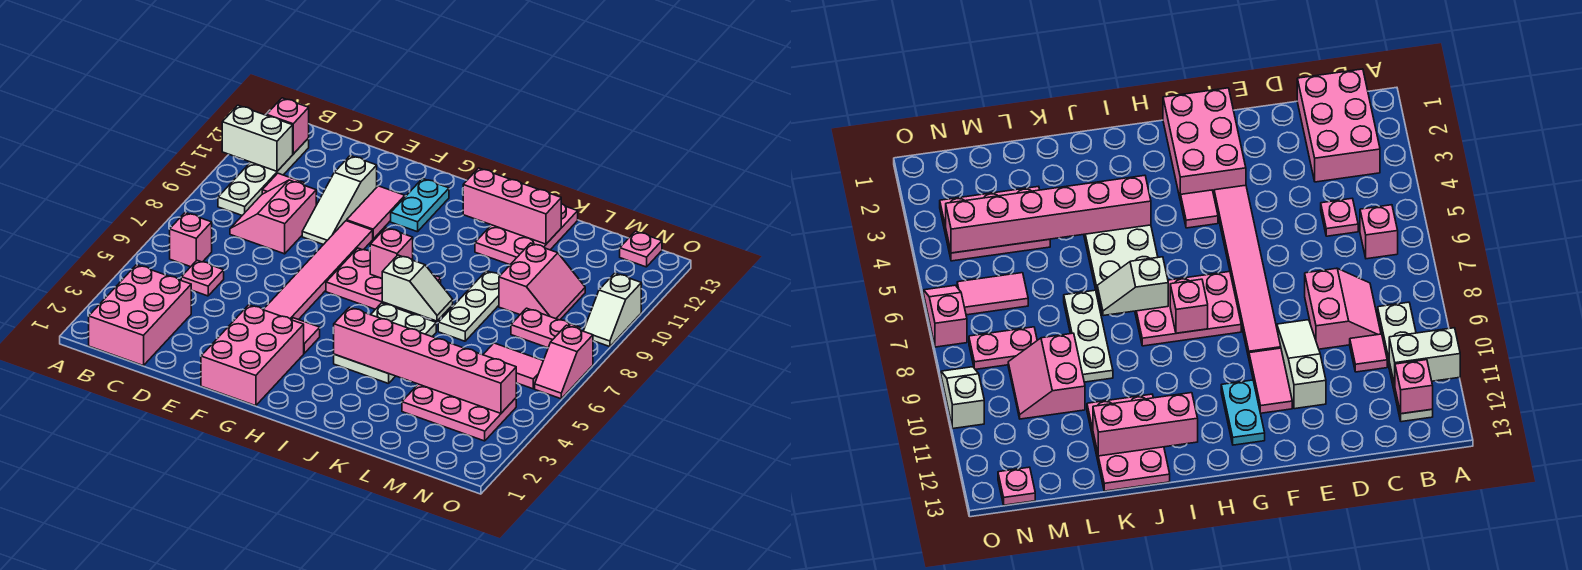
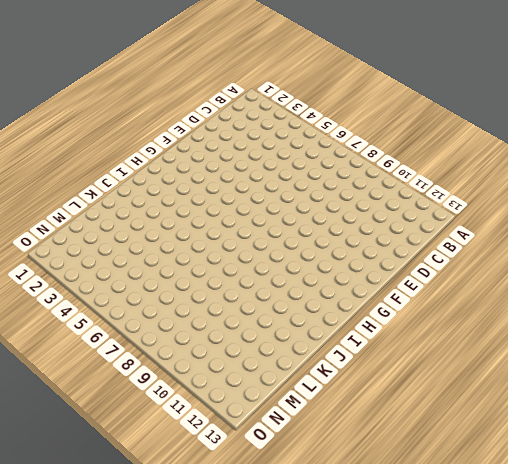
none -> pink brick B1:C3 level 1
none -> pink brick B6 level 1
none -> white plate B9:B12 level 1

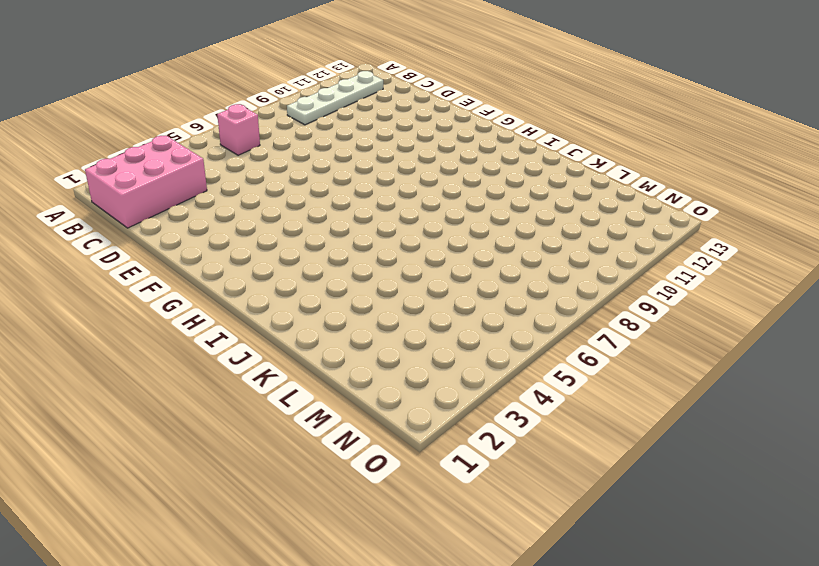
none -> pink plate C5 level 1
none -> pink slope C8:D9 level 1 top D
none -> pink tile C10 level 1

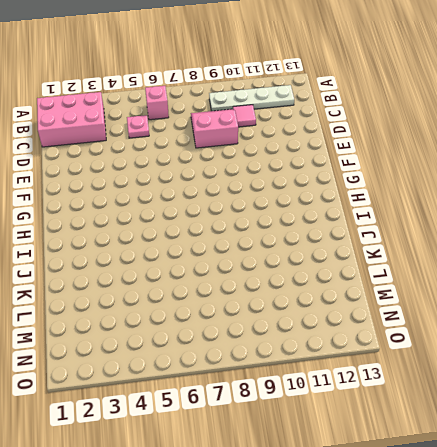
none -> white slope E9:E11 level 1 top 11
none -> pink brick F1:G3 level 1
none -> pink tile F4:F9 level 1

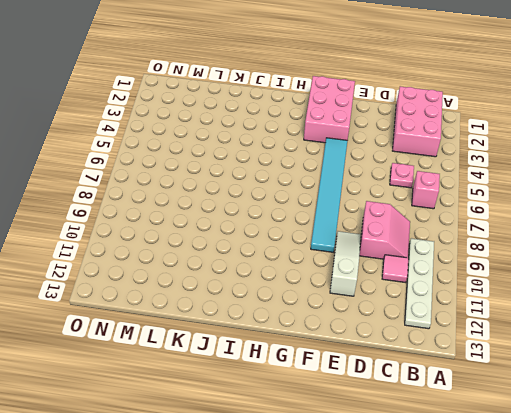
cyan tile F4:F9 level 1 -> pink tile F4:F9 level 1
none -> pink tile F10:F11 level 1
none -> pink tile G4 level 1
none -> pink plate G7:I8 level 1

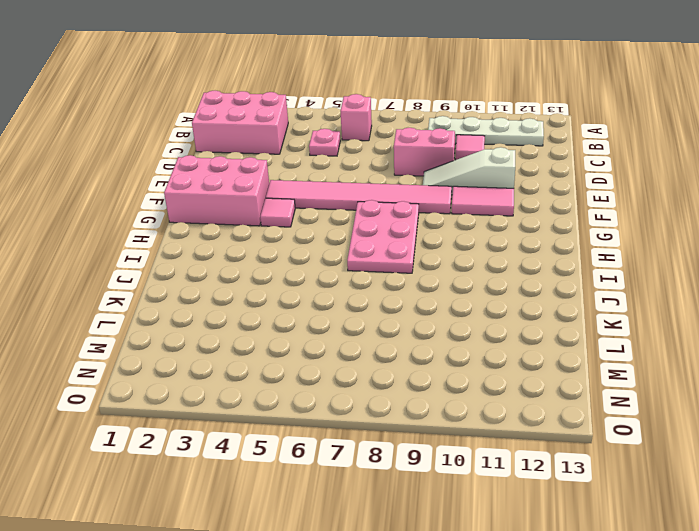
none -> cyan plate G11:G12 level 1
none -> white plate I4:J6 level 1
none -> pink plate J11:K13 level 1

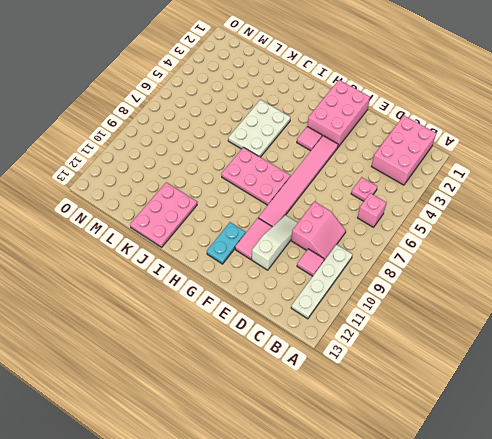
none -> white plate K7:K9 level 1
none -> pink plate L3:N4 level 1
none -> pink slope L9:M10 level 1 top L

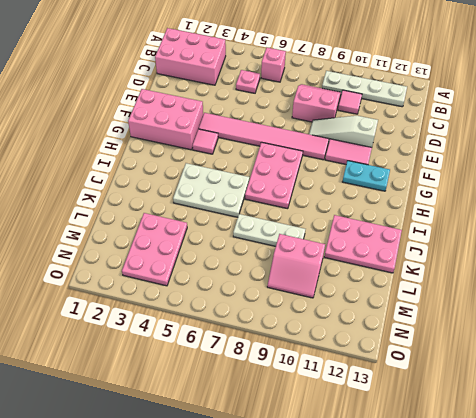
none -> pink tile M6:N6 level 1
none -> pink plate M8:N8 level 1
none -> pink plate N13 level 1

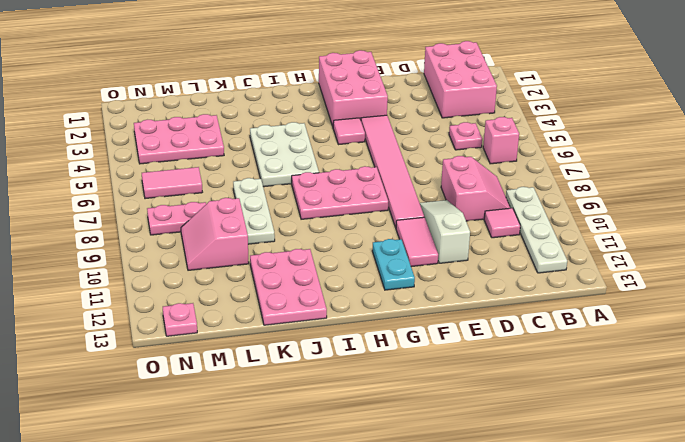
none -> pink slope O6:O7 level 1 top 7
none -> white slope O9:O10 level 1 top 10
none -> white brick A11:B11 level 2

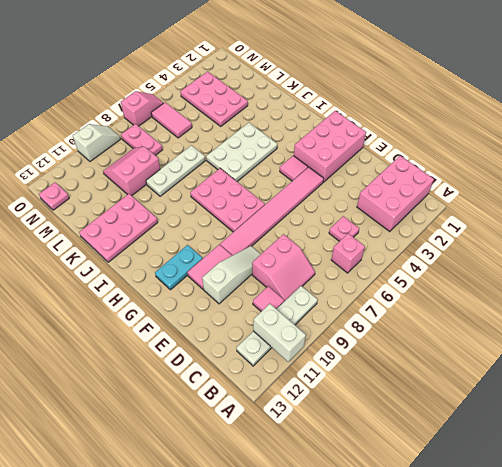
none -> pink brick B12 level 2
none -> pink brick H8 level 2
none -> pink brick I4:N4 level 2

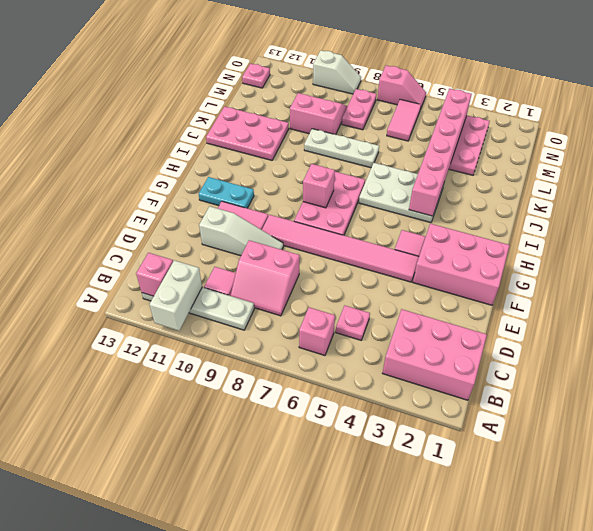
none -> white slope I7:J7 level 2 top I
none -> pink brick I12:K12 level 2

